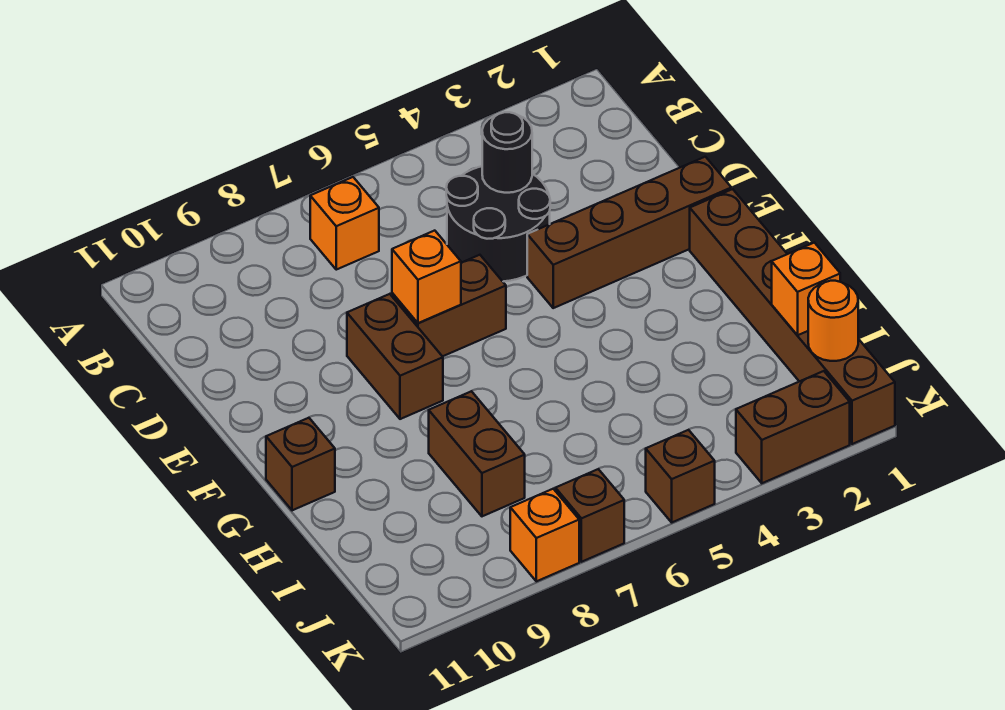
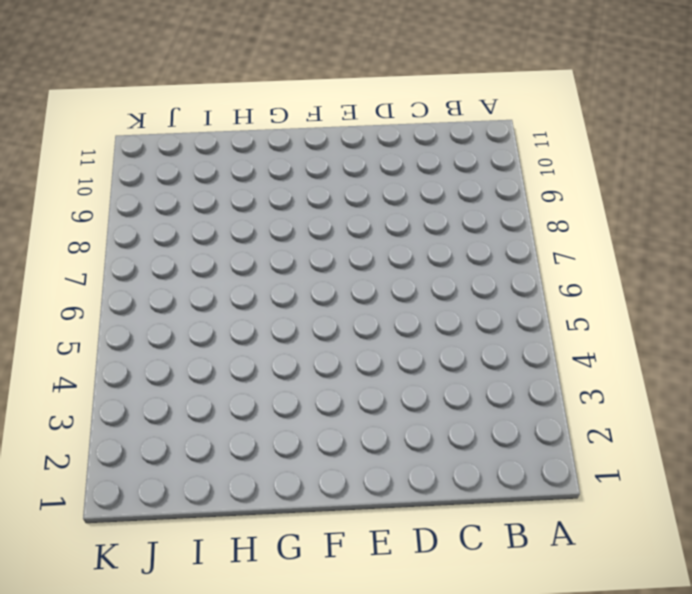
none -> orange brick B7 level 1
none -> black round brick C4:D5 level 1
none -> brown brick E1:E4 level 1

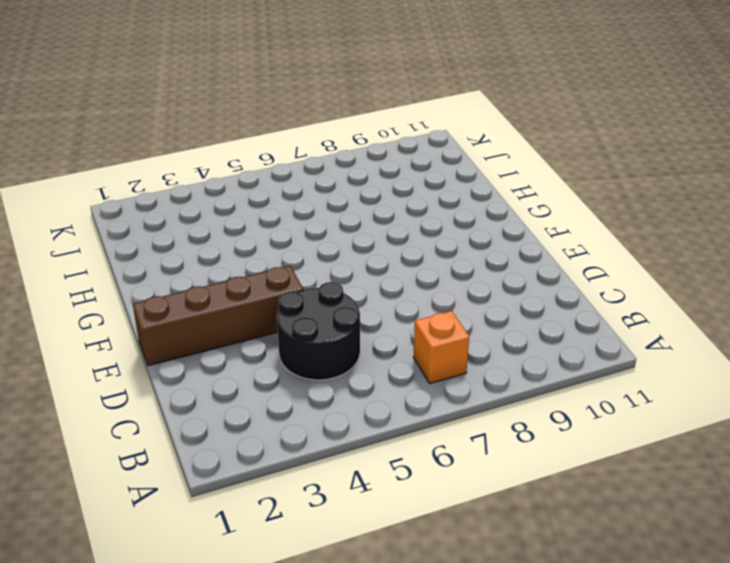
none -> brown brick E6:E7 level 1
none -> brown brick E8:F8 level 1
none -> brown brick F1:K1 level 1

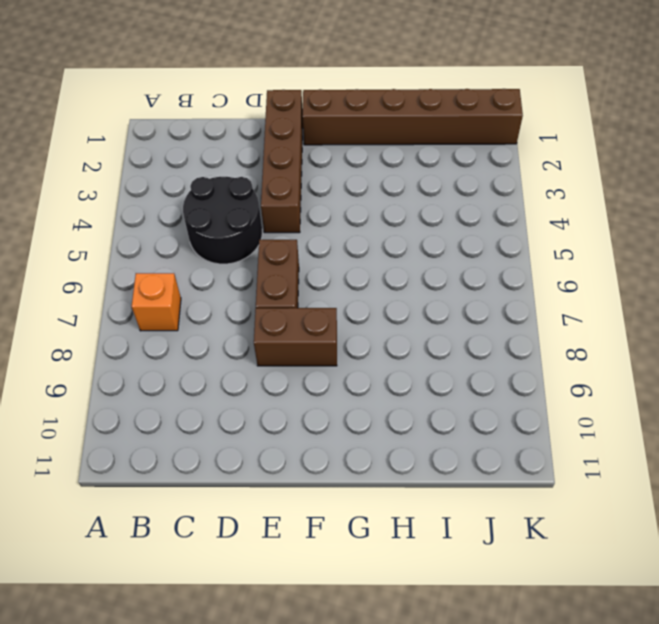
none -> brown brick G11 level 1
none -> brown brick H8:I8 level 1
none -> brown brick K2:K3 level 1

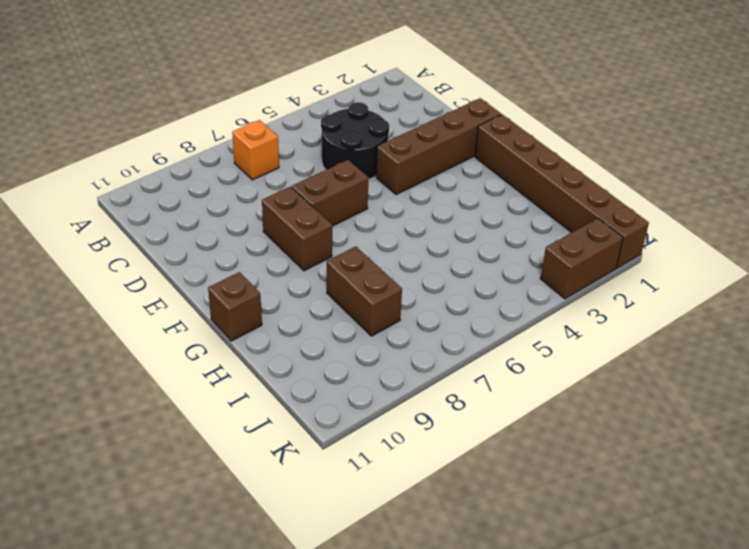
none -> brown brick K5 level 1
none -> brown brick K7 level 1
none -> orange brick K8 level 1

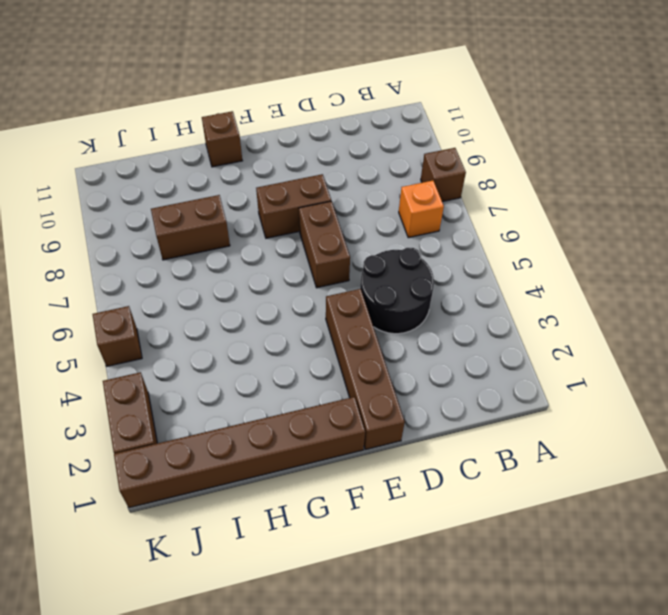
brown brick A8 level 1 -> brown brick K7 level 1
none -> orange brick K8 level 1
none -> black round brick C4 level 2
none -> orange brick E7 level 2

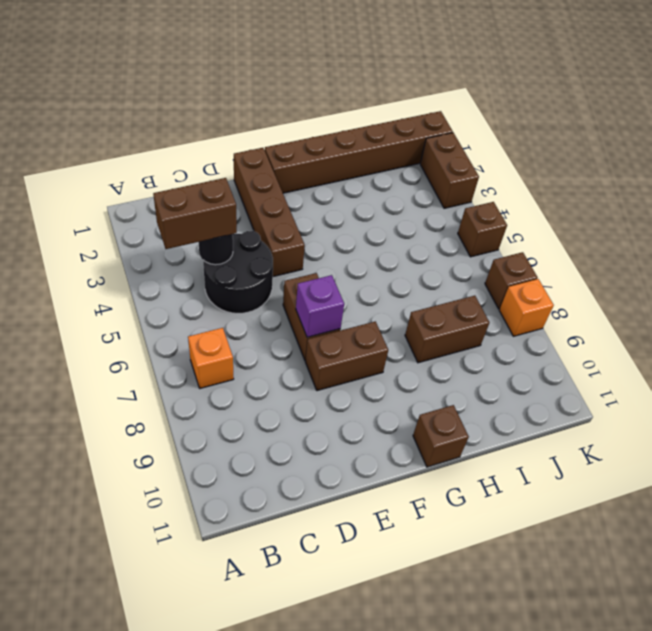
brown brick B4:C4 level 3 -> none
purple brick E7 level 2 -> orange brick E7 level 2
none -> orange brick I1 level 2
none -> orange round brick J1 level 2

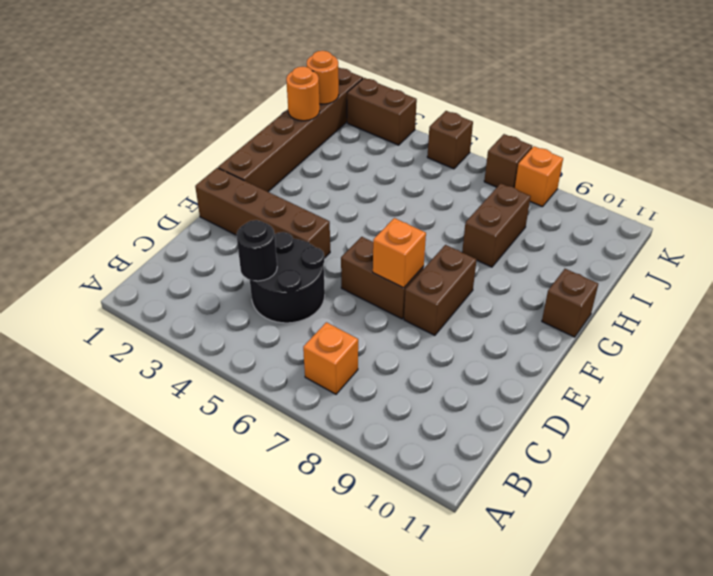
orange round brick I1 level 2 -> orange brick I1 level 2

